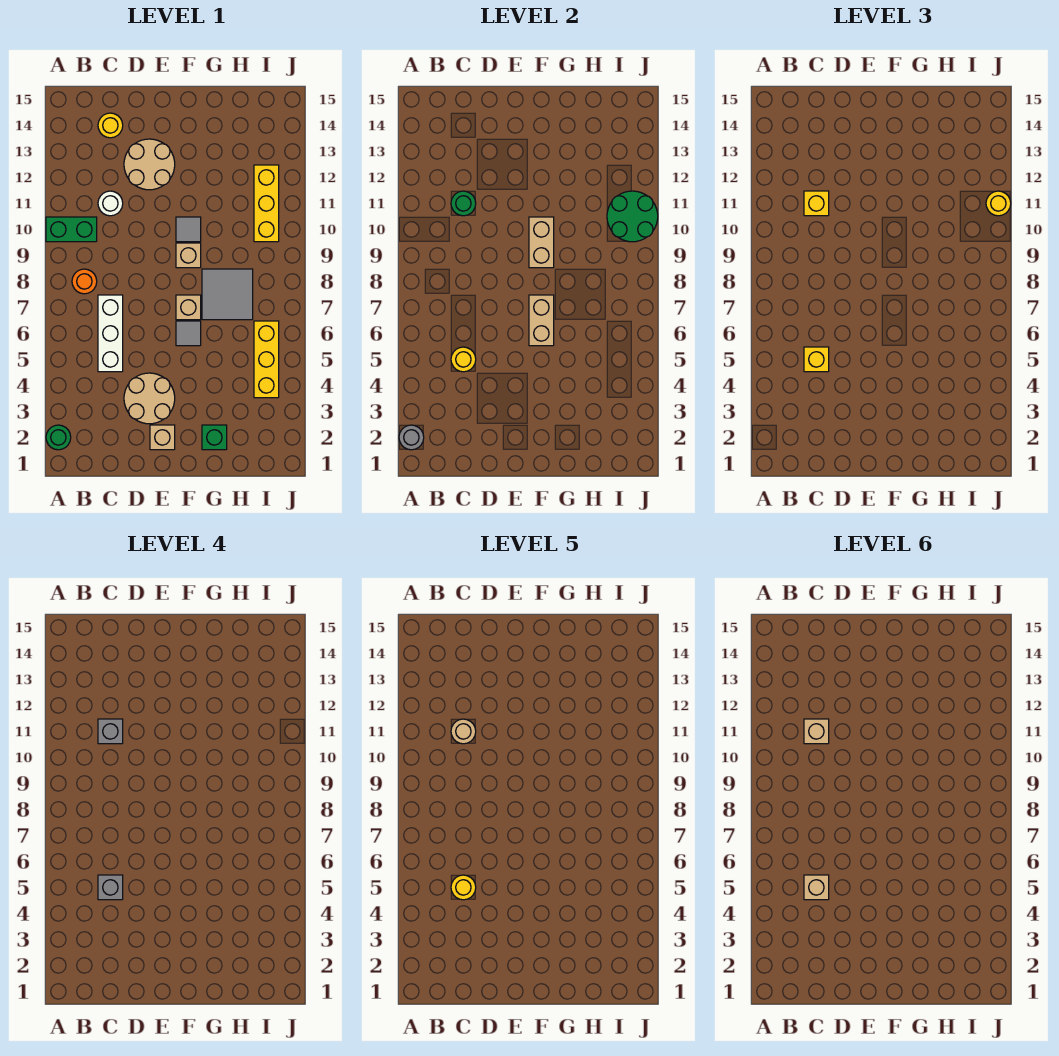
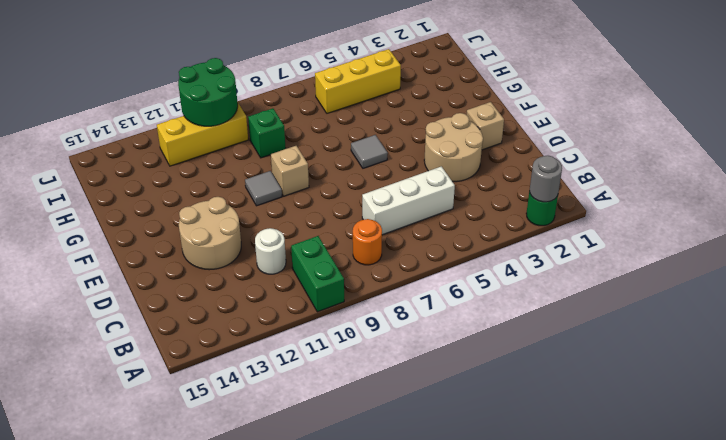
green brick H9 level 1 -> green brick G2 level 1
none -> yellow round brick C14 level 1
none -> tan brick F7 level 1
none -> grey tile G7:H8 level 1
none -> yellow round brick C5 level 2

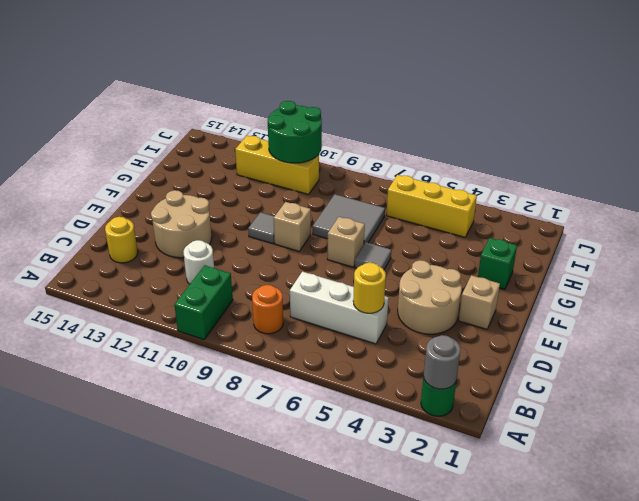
none -> green round brick C11 level 2
none -> tan brick F6:F7 level 2
none -> tan brick F9:F10 level 2
none -> yellow brick C5 level 3

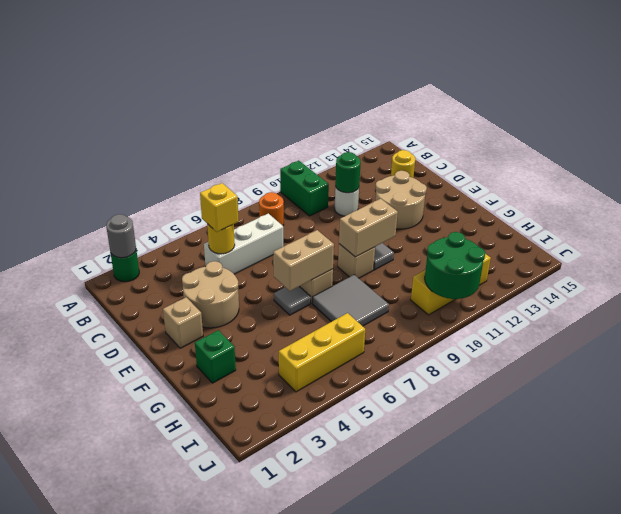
none -> yellow brick C11 level 3
none -> yellow round brick J11 level 3
none -> grey brick C5 level 4
none -> grey brick C11 level 4

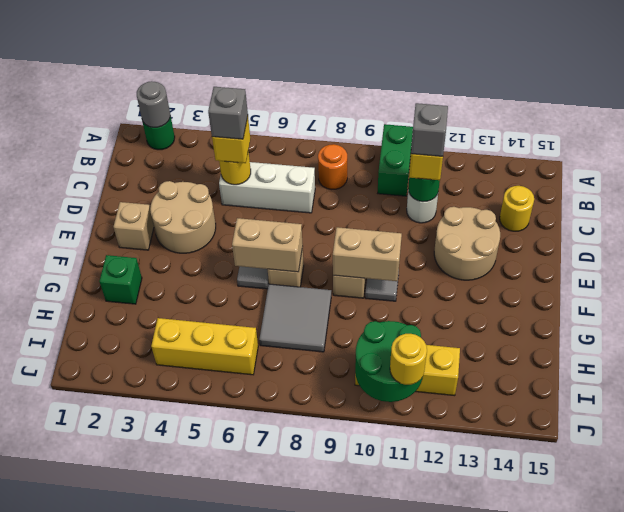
none -> yellow round brick C5 level 5
none -> tan round brick C11 level 5
none -> tan brick C5 level 6
none -> tan brick C11 level 6

